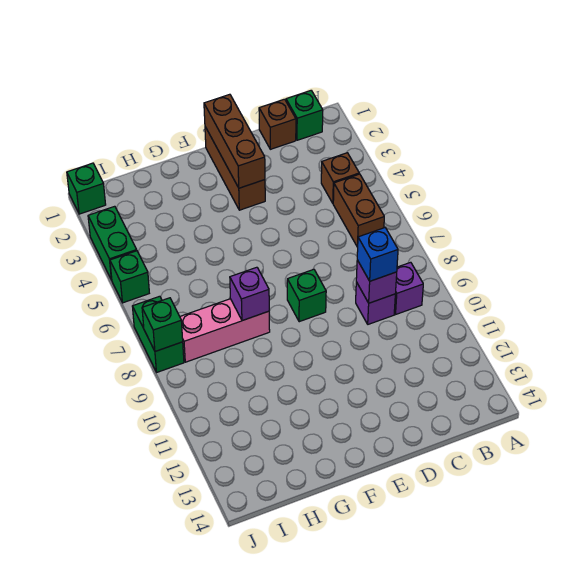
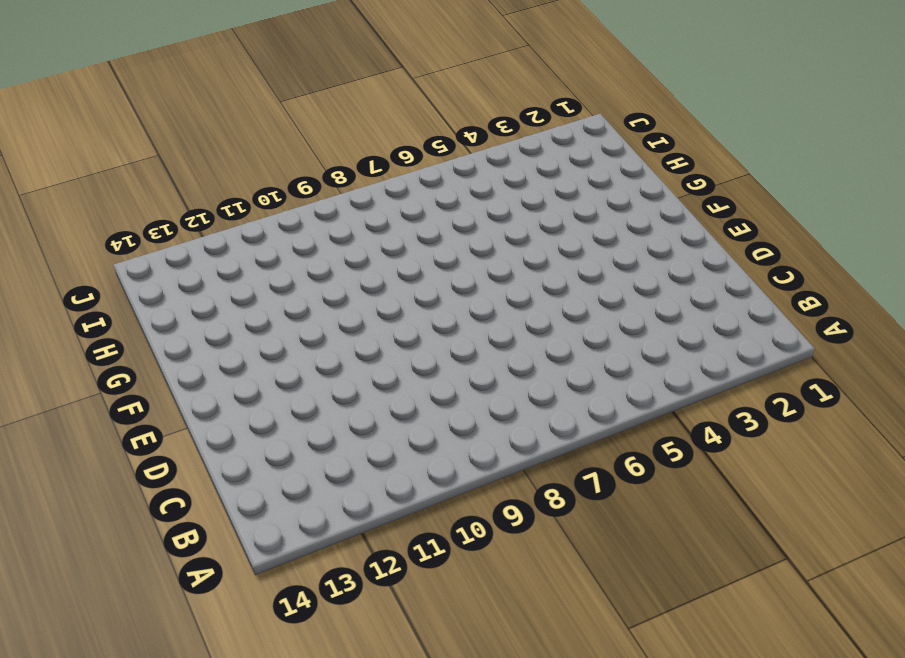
none -> green brick B1 level 1
none -> brown brick B4 level 1
none -> brown brick B5:B6 level 1

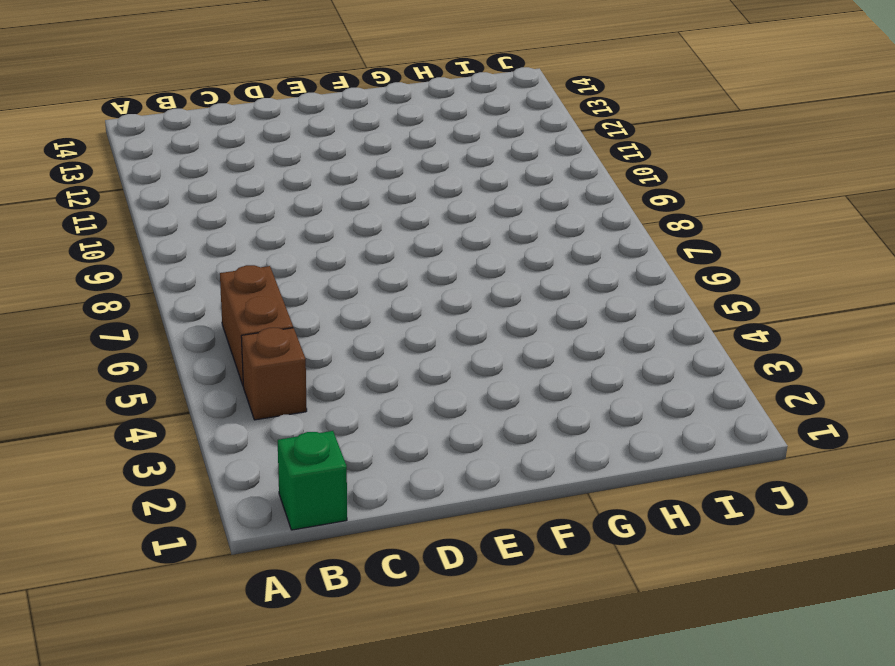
none -> purple brick B9 level 1
none -> brown brick C1 level 1
none -> purple brick C9 level 1

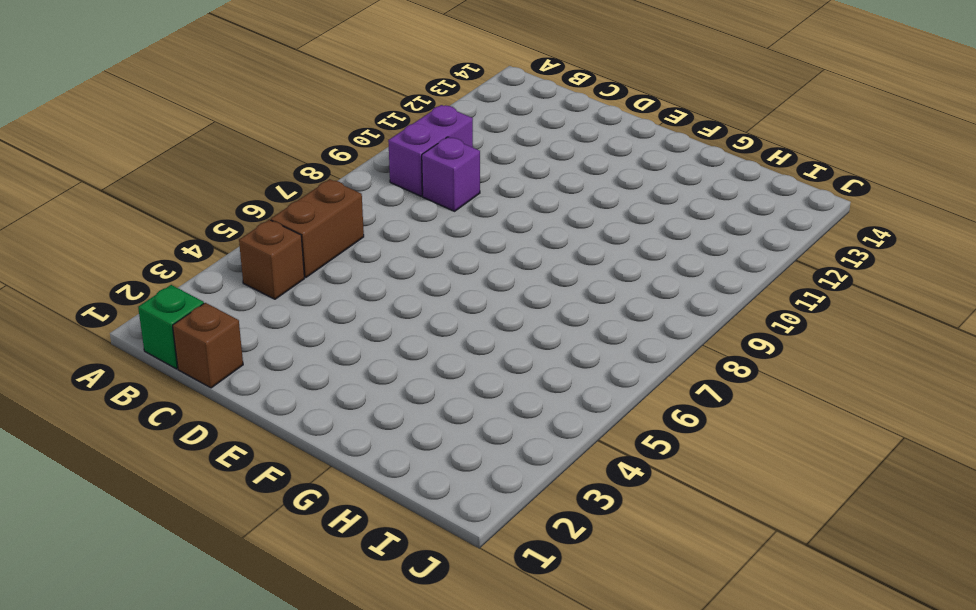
purple brick B9:B10 level 1 -> purple brick B9 level 1
none -> brown brick E1:E3 level 1
none -> green brick E8 level 1
none -> pink brick G8:I8 level 1

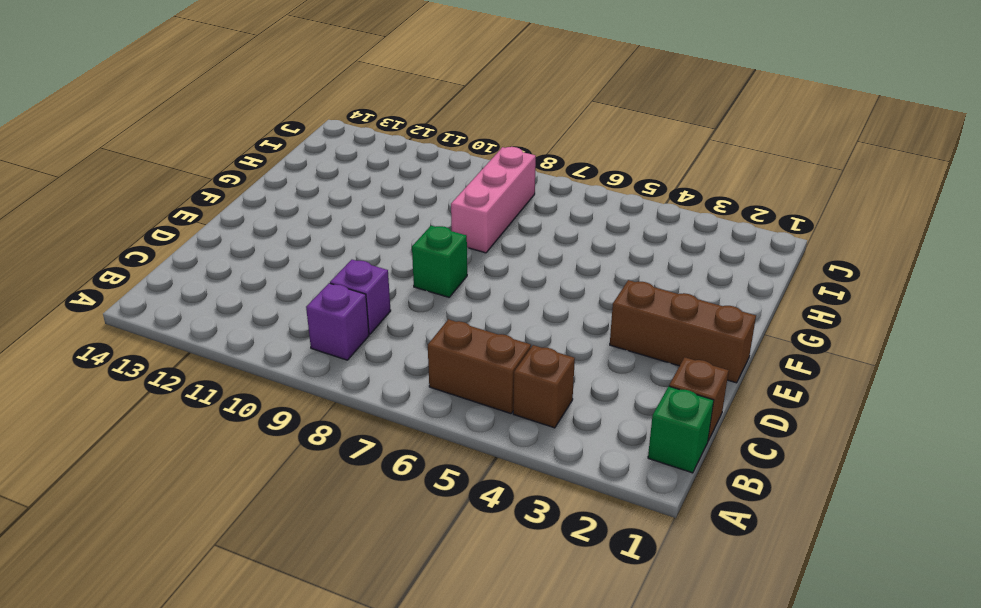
none -> green brick J1 level 1
none -> green brick J3:J4 level 1
none -> green brick J5 level 1

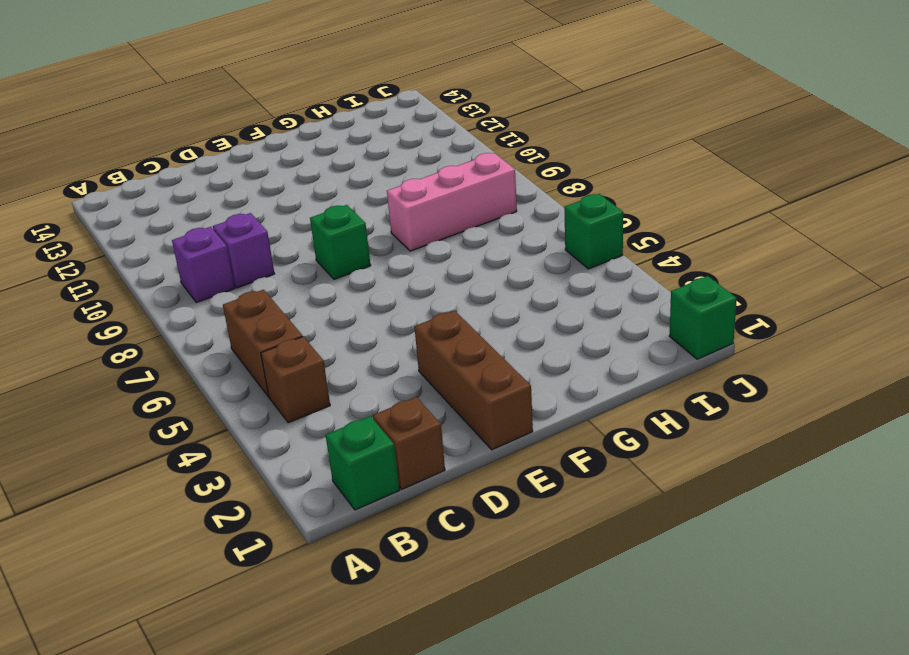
none -> green brick J3:J4 level 1
none -> green brick J7:J8 level 1
none -> purple brick C9 level 2

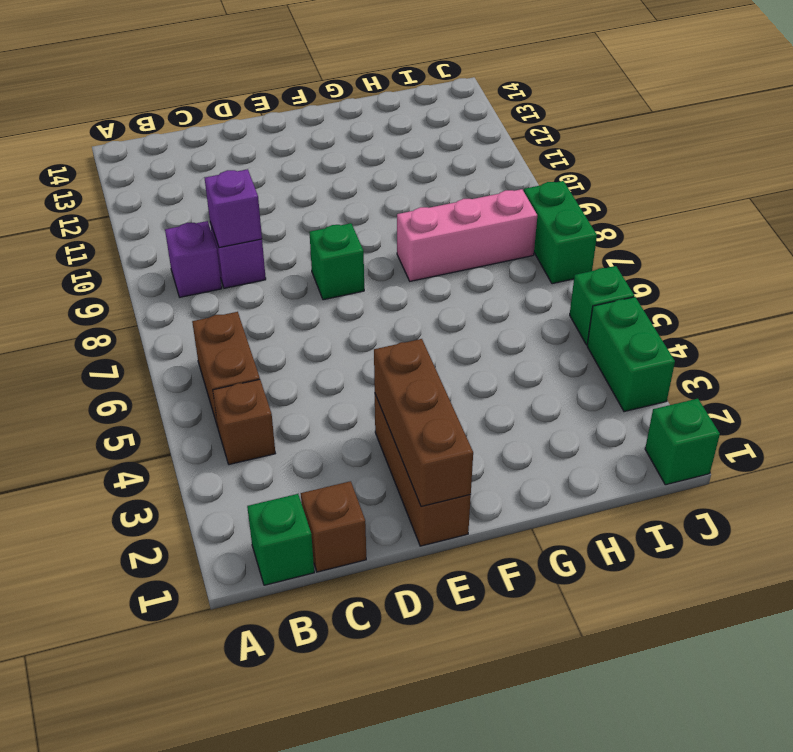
none -> purple brick G8 level 2
none -> green brick J8 level 2
none -> blue brick C9 level 3

